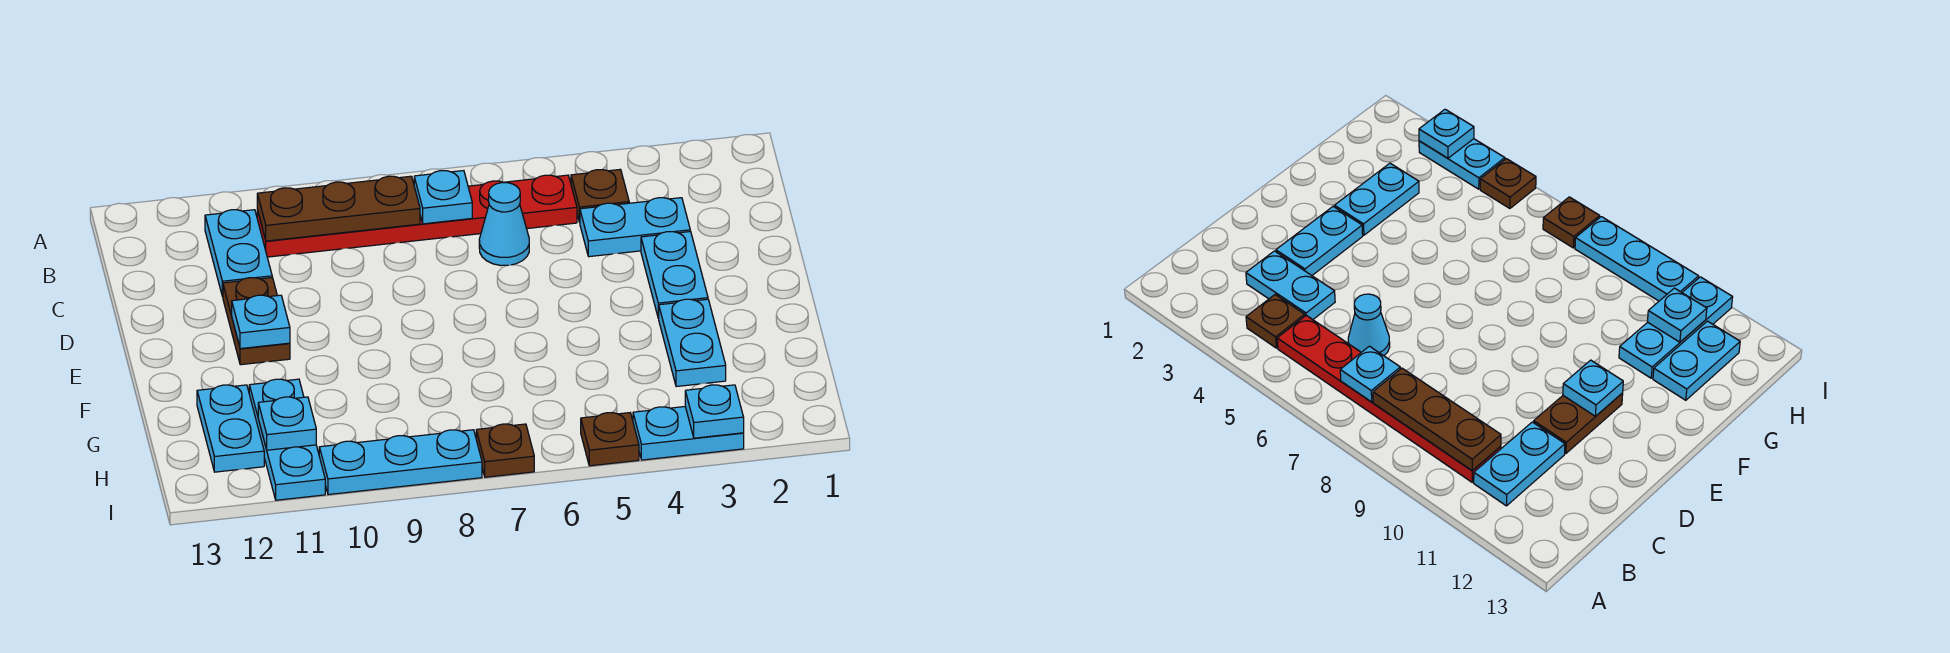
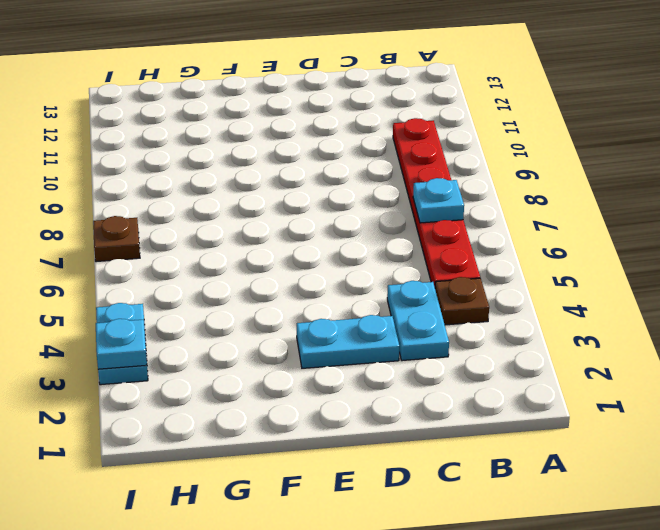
none -> cyan plate B11:C11 level 1
none -> cyan cone C6 level 1
none -> brown plate D11:E11 level 1

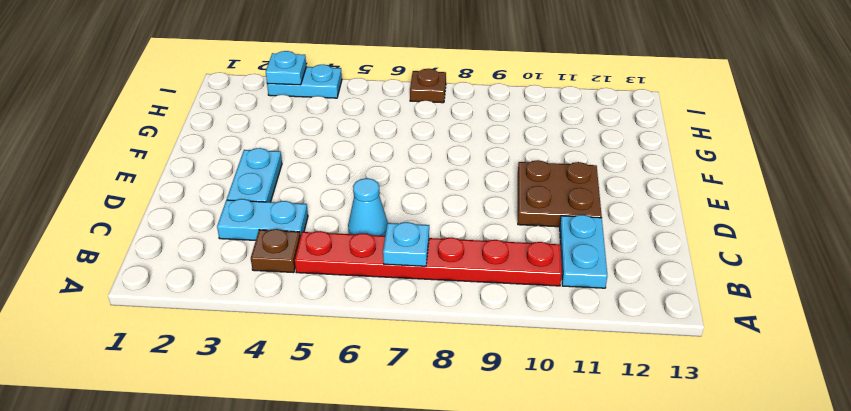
brown plate D10:E11 level 1 -> brown plate D11:E11 level 1
none -> cyan plate F3:G3 level 1
none -> cyan plate G11:I11 level 1
none -> cyan plate G12:H12 level 1

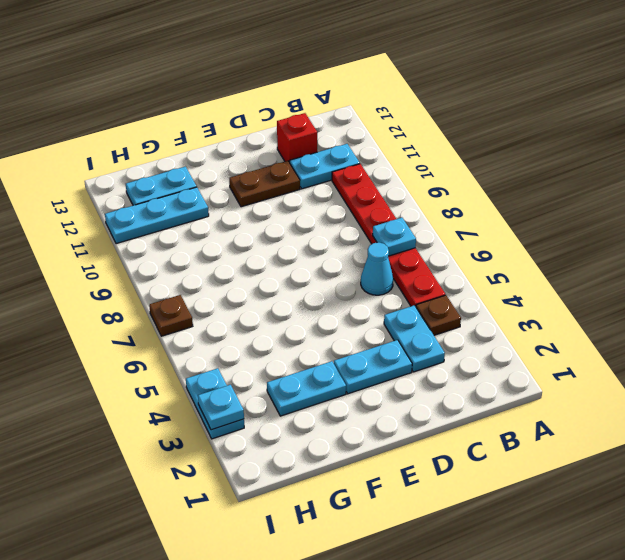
red brick C12 level 1 -> none
none -> brown plate I5 level 1
none -> cyan plate I8:I10 level 1
none -> brown plate B8:B10 level 2

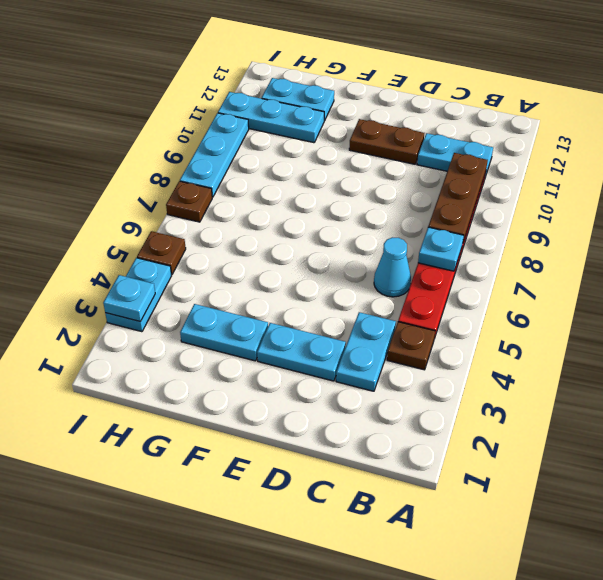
none -> cyan plate E11 level 2
none -> cyan plate H11 level 2

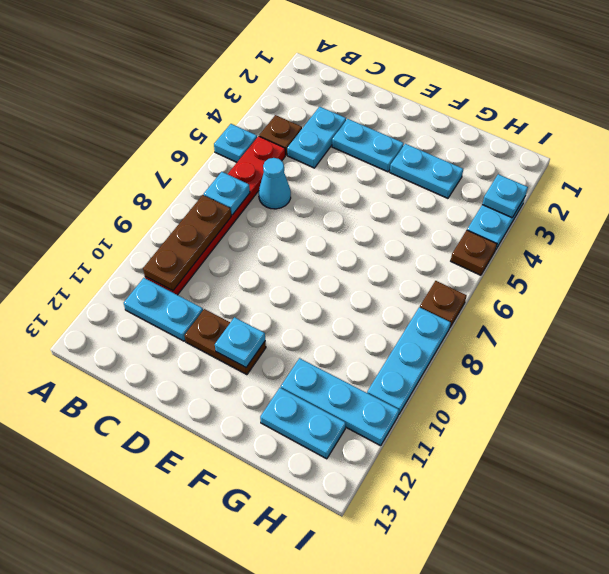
cyan plate A5 level 1 -> cyan plate H11 level 2

